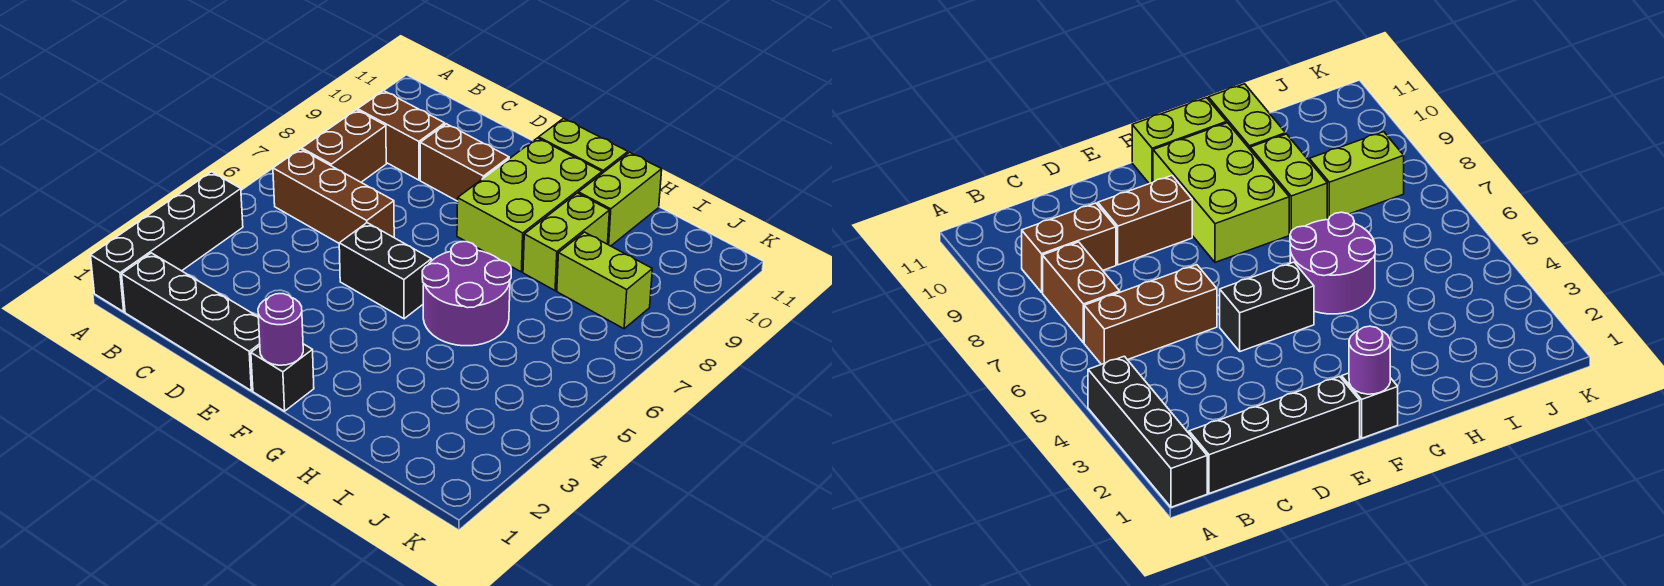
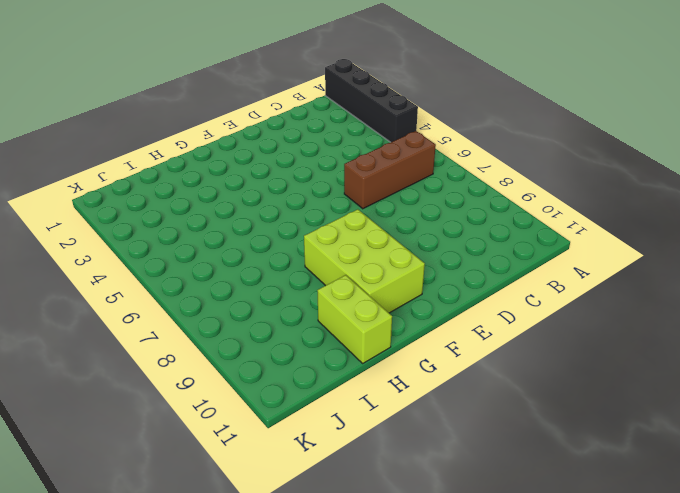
none -> black brick B1:E1 level 1
none -> brown brick B7:B8 level 1
none -> brown brick B9:C9 level 1

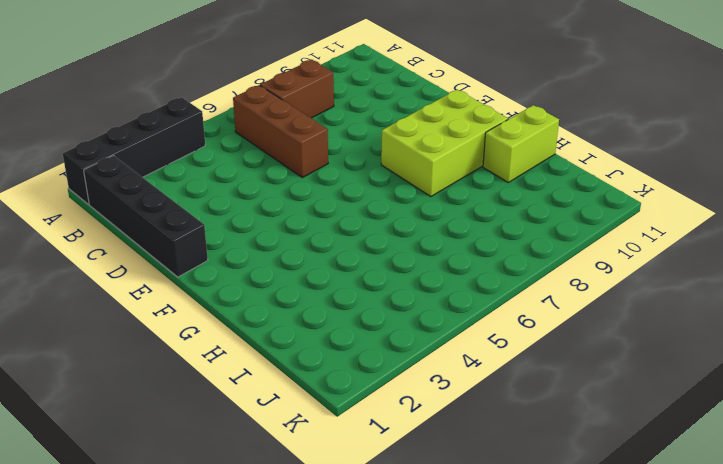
none -> brown brick B9:C9 level 1
none -> brown brick D9:E9 level 1
none -> black brick E5:F5 level 1

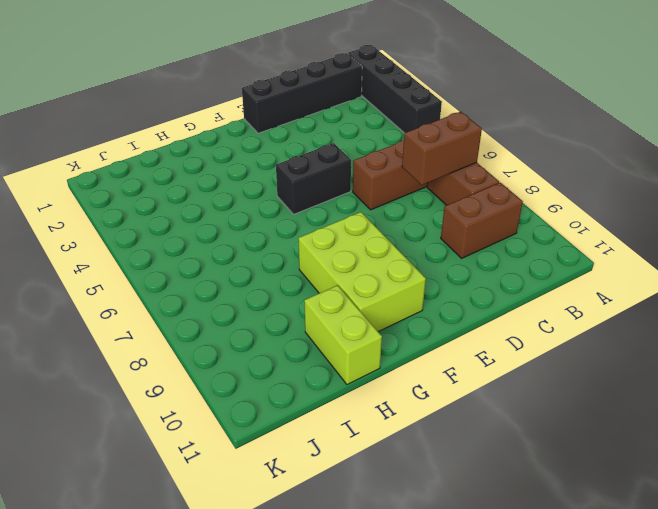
brown brick B7:C7 level 2 -> brown brick D9:E9 level 1
none -> black brick F1 level 1
none -> lime brick F11:G11 level 1
none -> purple round brick G5:H6 level 1

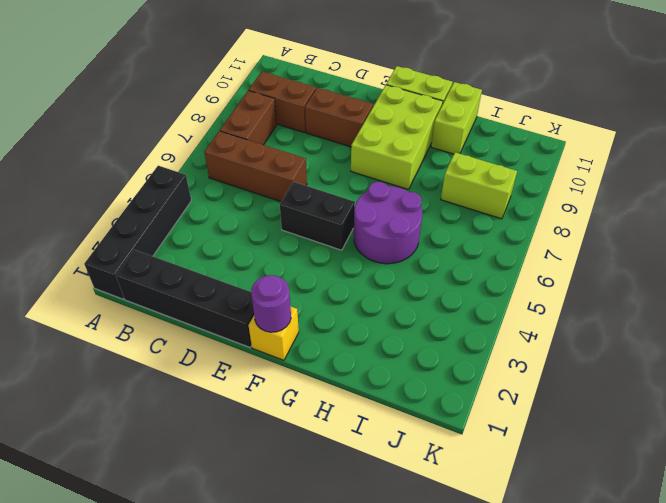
yellow brick F1 level 1 -> black brick F1 level 1
none -> lime brick H8:H9 level 1

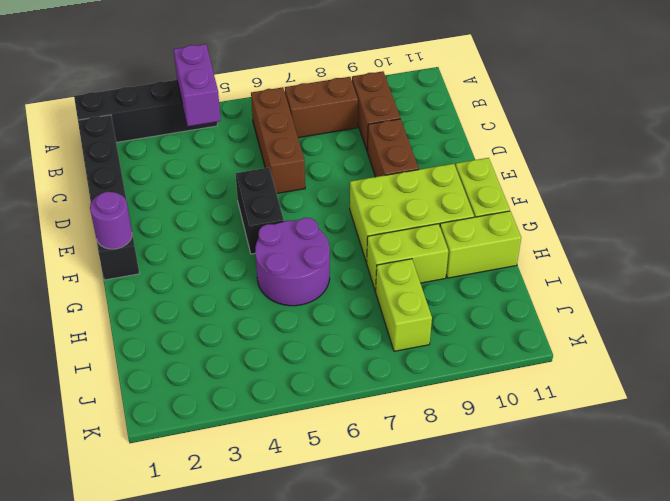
purple brick A4:B4 level 2 -> none

